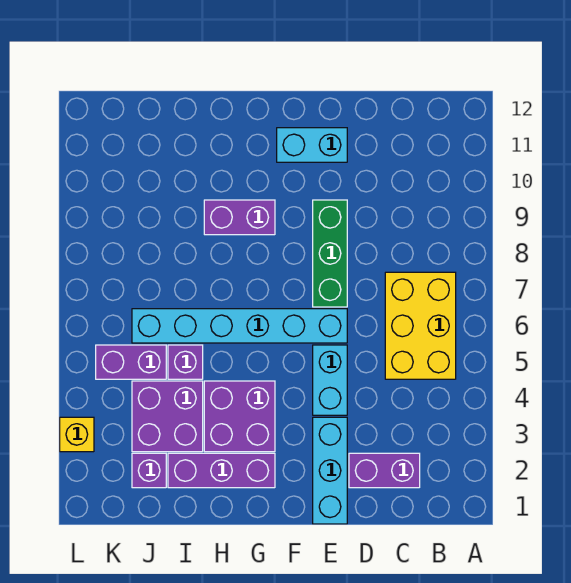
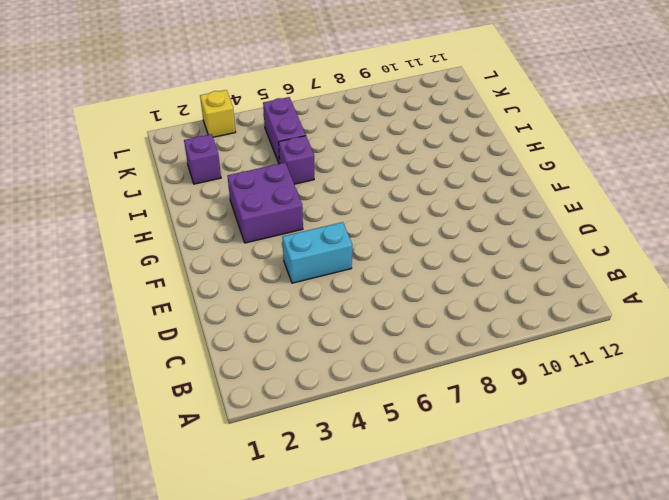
none -> yellow brick B5:C7 level 1
none -> purple brick C2:D2 level 1
none -> cyan brick E1:E3 level 1

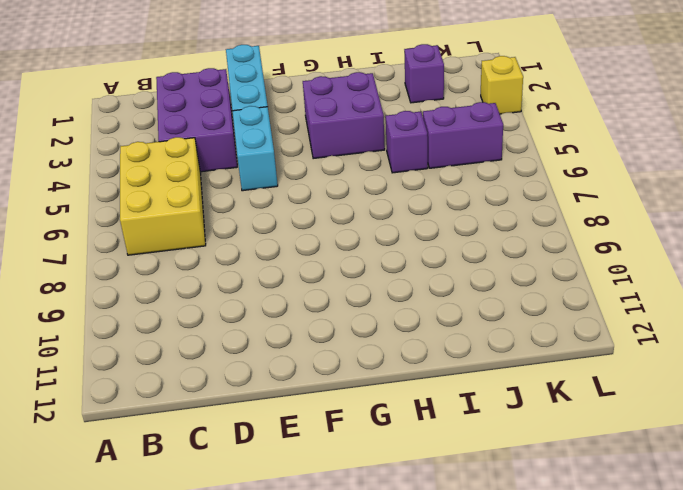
purple brick C2:D4 level 1 -> purple brick C2:D2 level 1
none -> cyan brick E6:J6 level 1
none -> green brick E7:E9 level 1
none -> cyan brick E11:F11 level 1

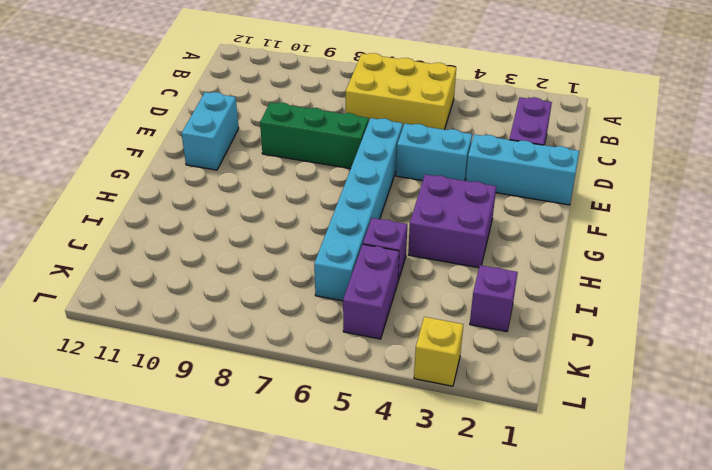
none -> purple brick G2:I2 level 1
none -> purple brick G9:H9 level 1
none -> purple brick I3:J4 level 1

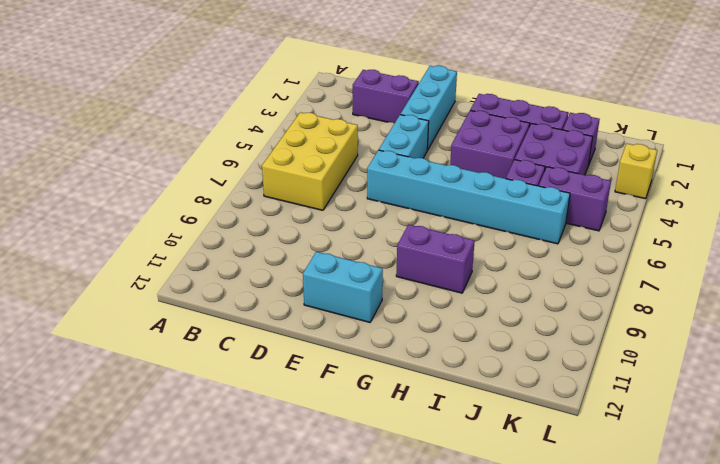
none -> green brick E7:E9 level 1

